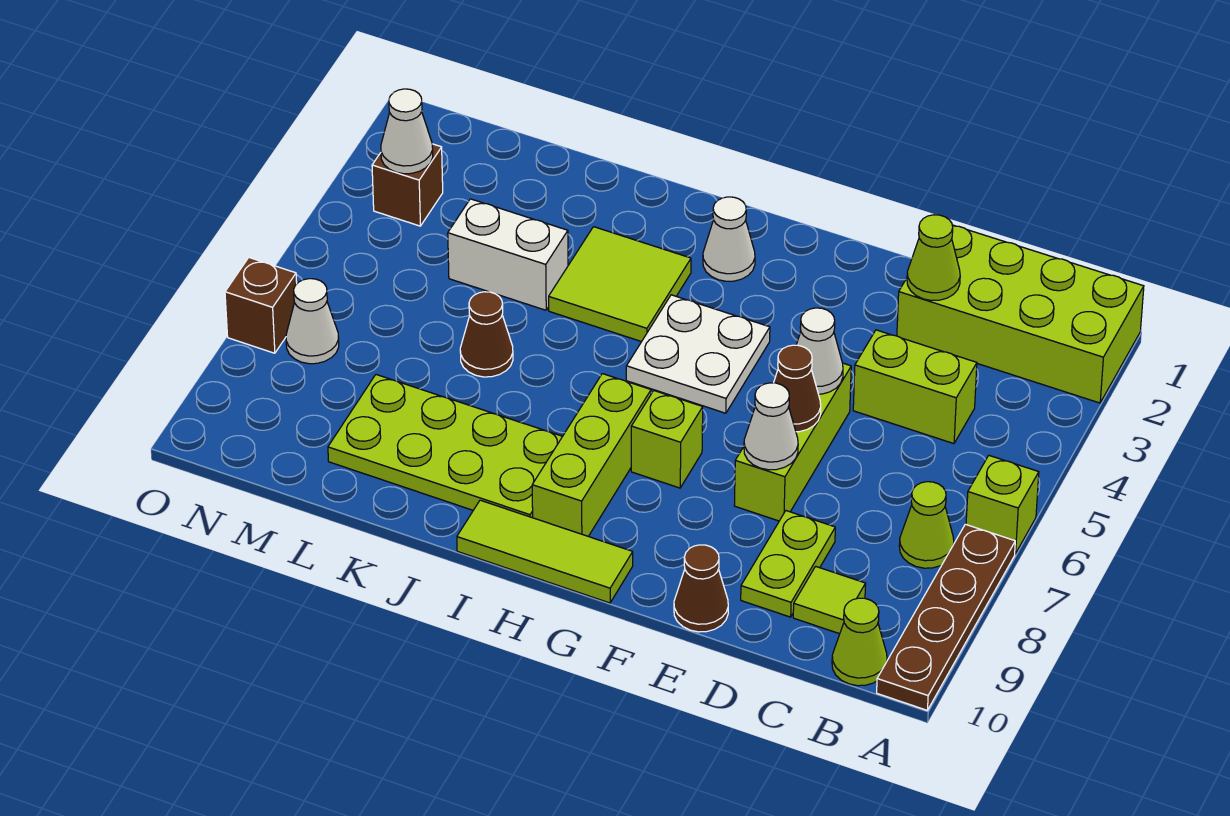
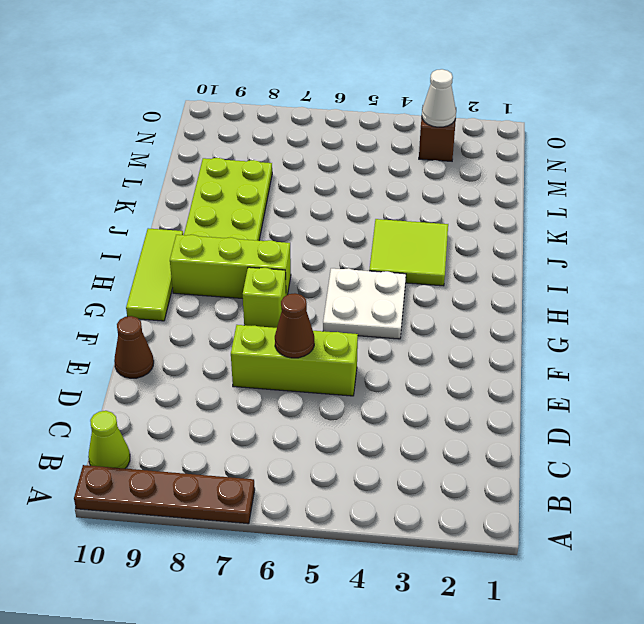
none -> lime brick A1:D2 level 1
none -> lime brick A6 level 1
none -> lime cone B7 level 1

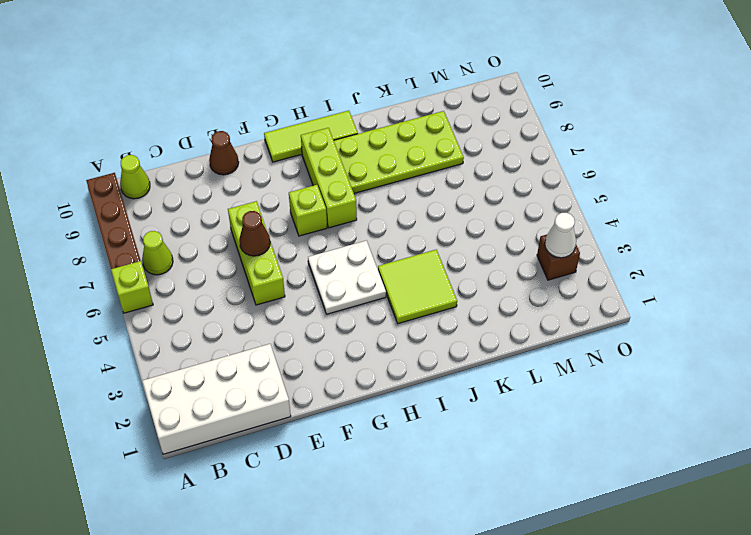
white brick A1:D2 level 1 -> lime brick A1:D2 level 1
none -> lime brick C4:D4 level 1
none -> lime tile C9 level 1
none -> lime plate D8:D9 level 1

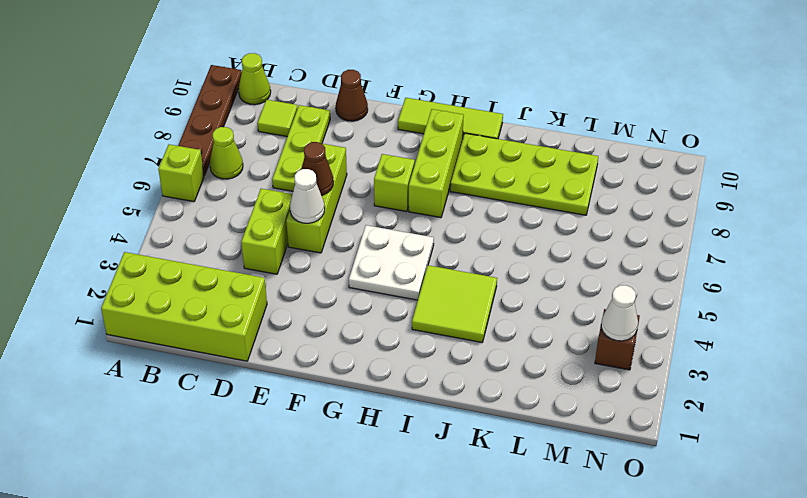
lime brick D4:D5 level 1 -> lime brick C4:D4 level 1
lime plate D7:D9 level 1 -> lime plate D8:D9 level 1
none -> white cone H2 level 1
none -> white brick K4:L4 level 1
none -> brown cone K6 level 1

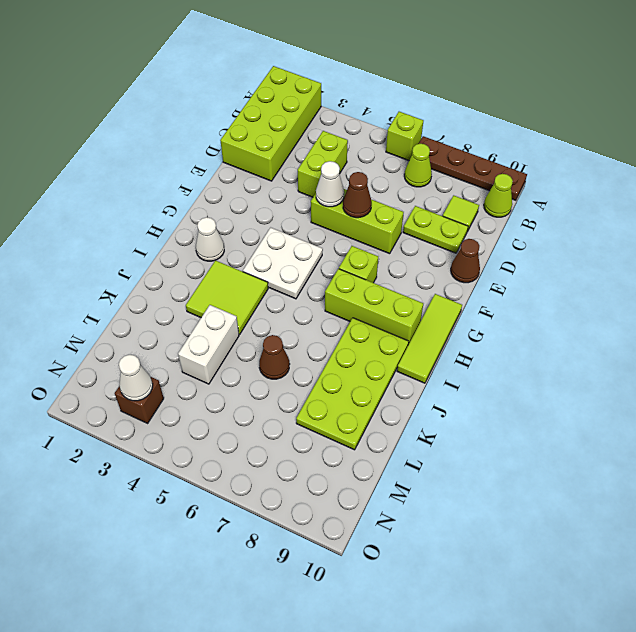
none -> white cone N7 level 1
none -> brown brick O7 level 1
none -> lime cone D2 level 2

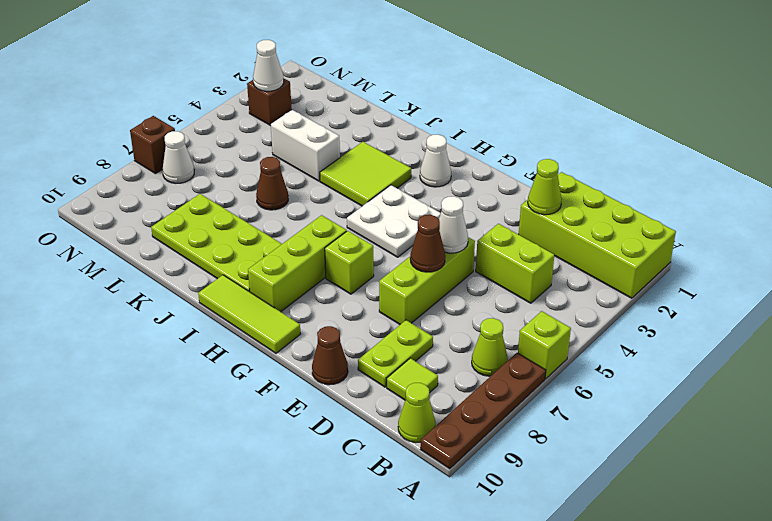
none -> white cone E7 level 2

